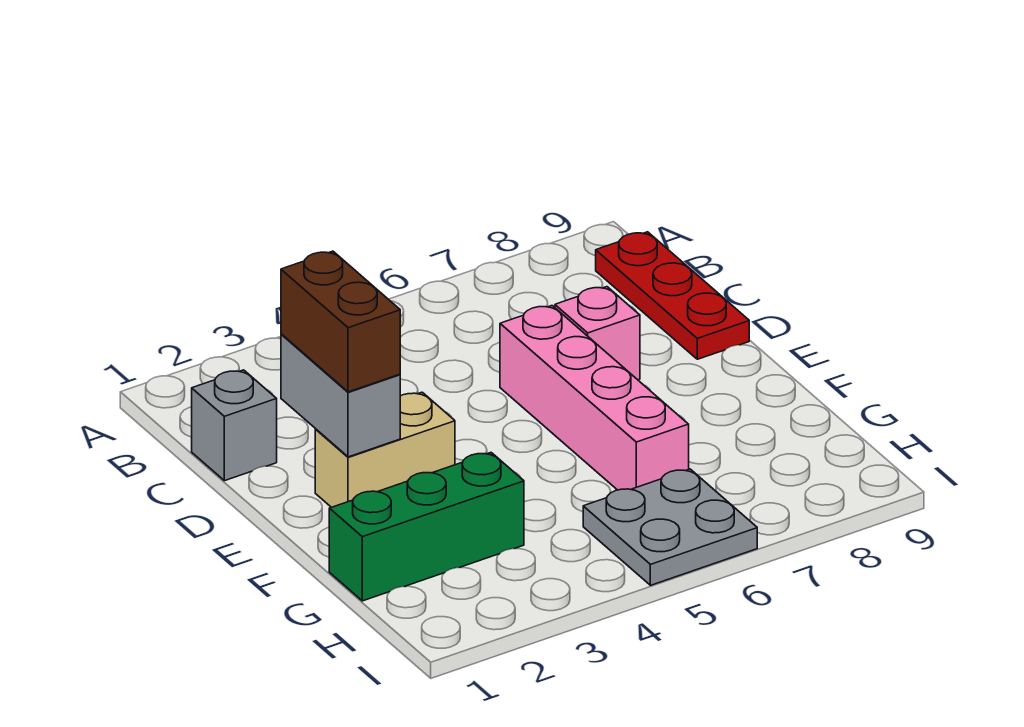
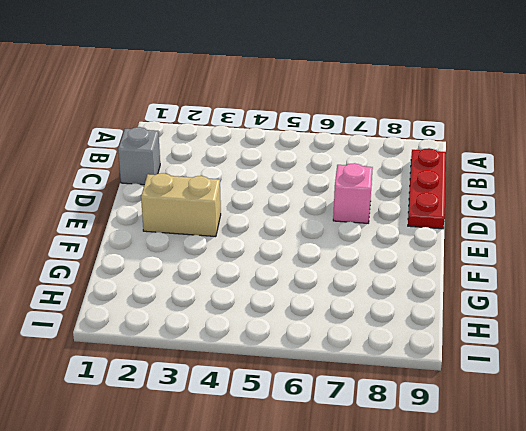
none -> pink brick D6:G6 level 1
none -> green brick G1:G3 level 1

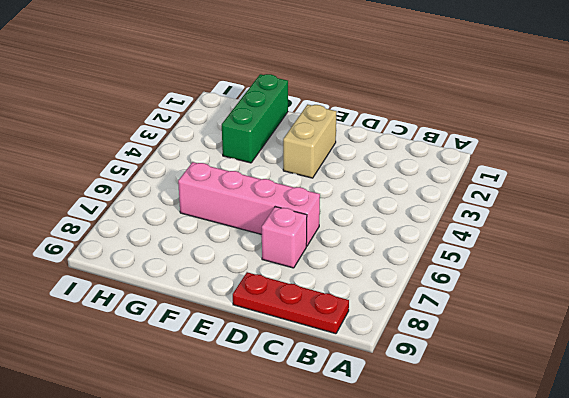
none -> grey brick C1 level 1
none -> grey plate H5:I6 level 1

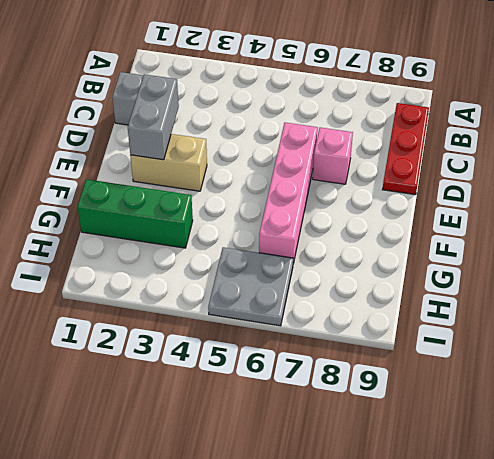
none -> brown brick D2:E2 level 3

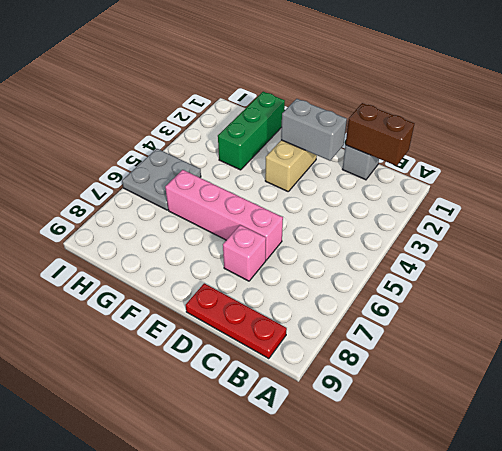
brown brick B1:C1 level 2 -> brown brick D2:E2 level 3

